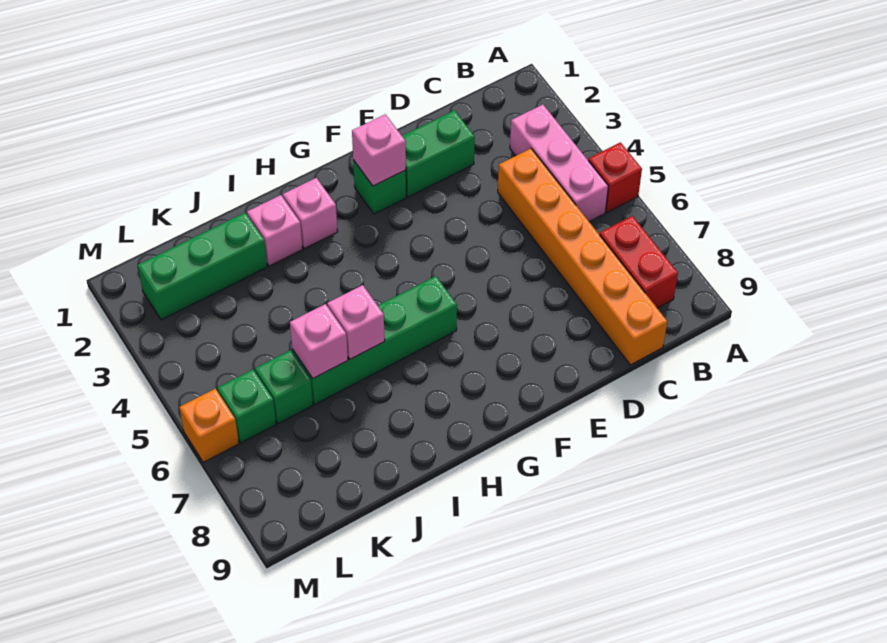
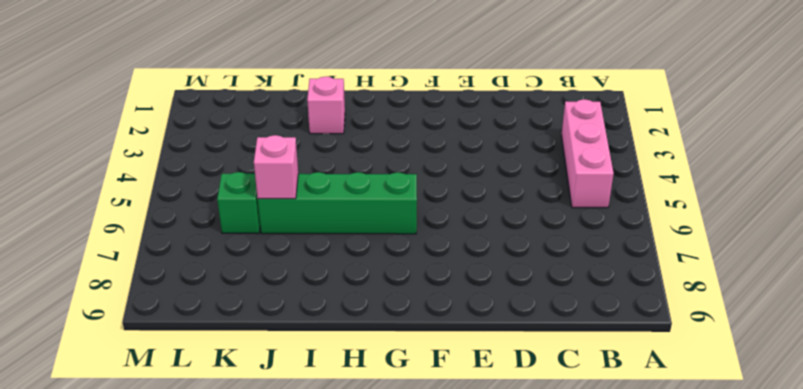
none -> red brick A5 level 1
none -> red brick B7:B8 level 1
none -> orange brick C4:C9 level 1

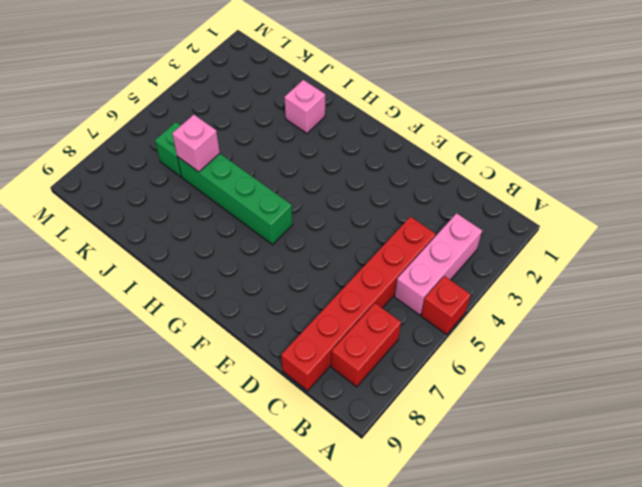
red brick C4:C9 level 1 -> orange brick C4:C9 level 1
none -> green brick D2:E2 level 1
none -> green brick F2 level 1
none -> pink brick H2 level 1

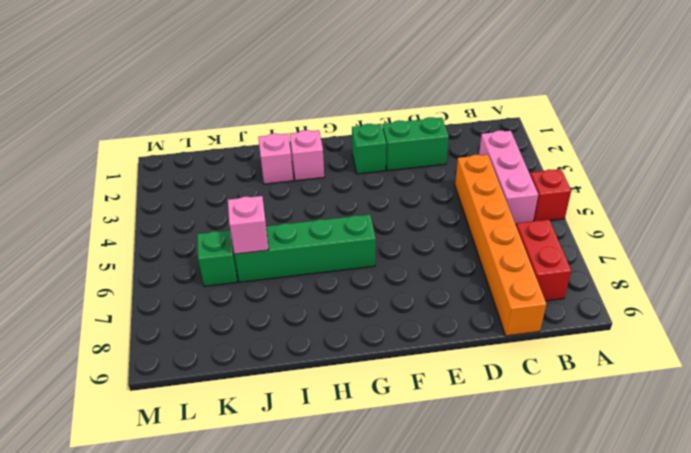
none -> green brick J2:L2 level 1
none -> green brick L6 level 1
none -> orange brick M6 level 1

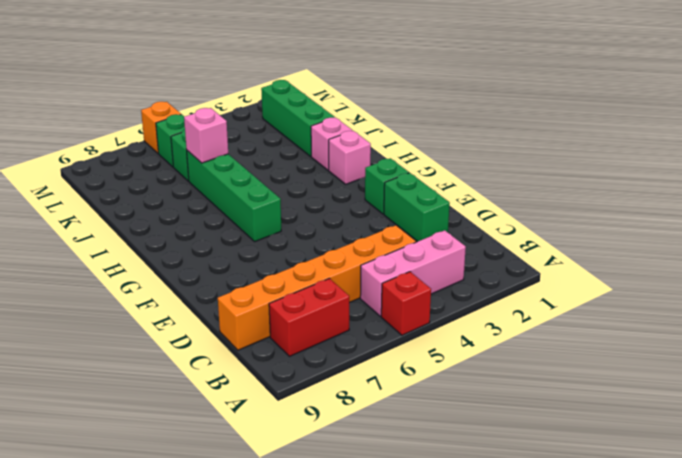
none -> pink brick F2 level 2
none -> pink brick I6 level 2

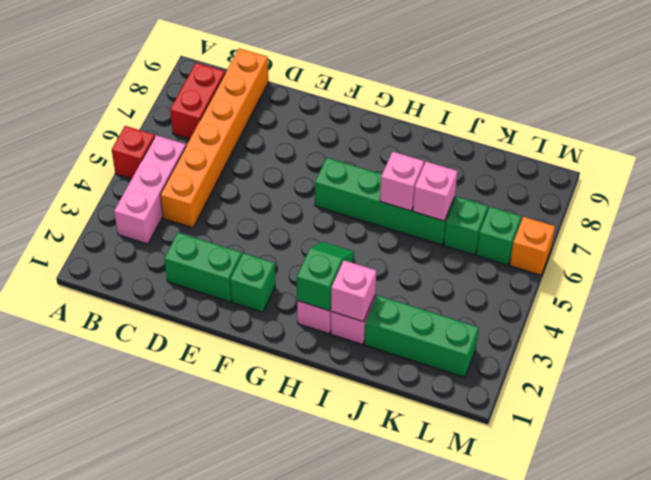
green slope H2:H3 level 2 top 2 -> none
pink brick I2 level 2 -> pink brick F2 level 2

